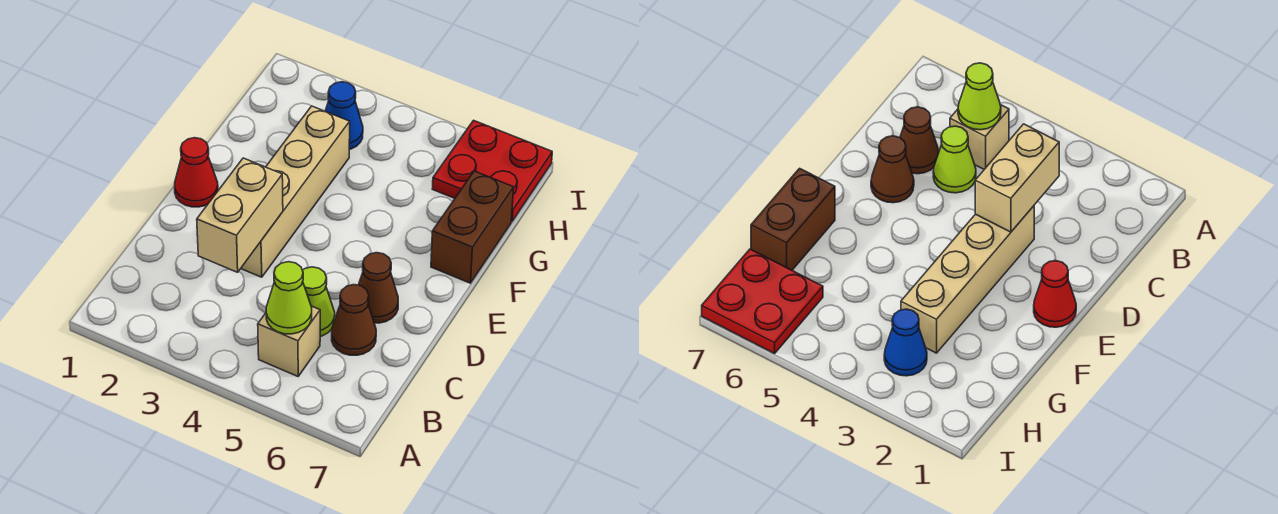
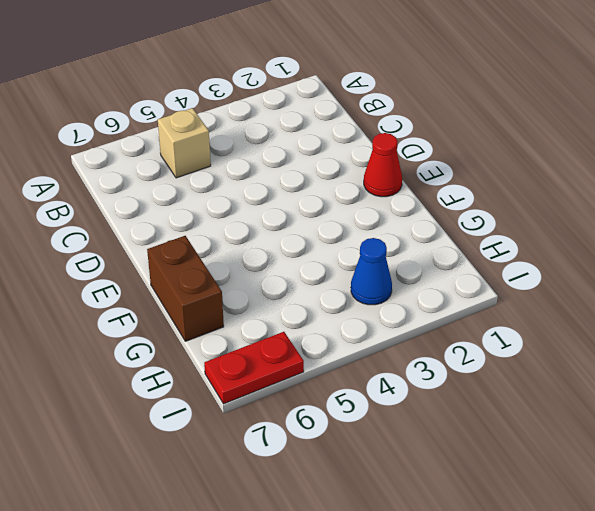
red plate I6:I7 level 1 -> red plate H6:I7 level 1
none -> lime cone C5 level 1
none -> brown cone C6 level 1

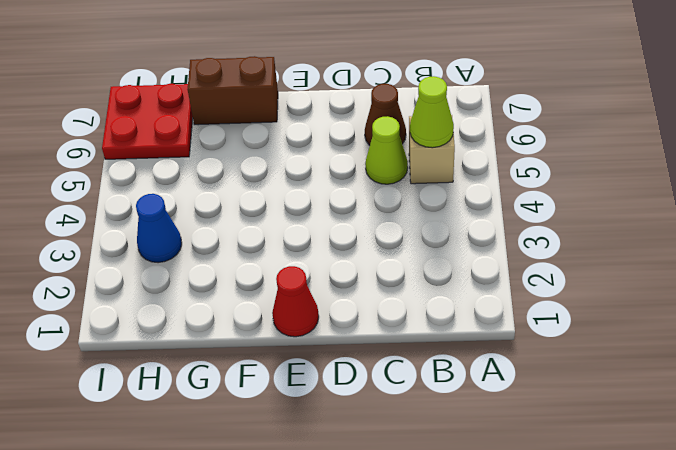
none -> tan brick D3:G3 level 1
none -> brown cone D6 level 1

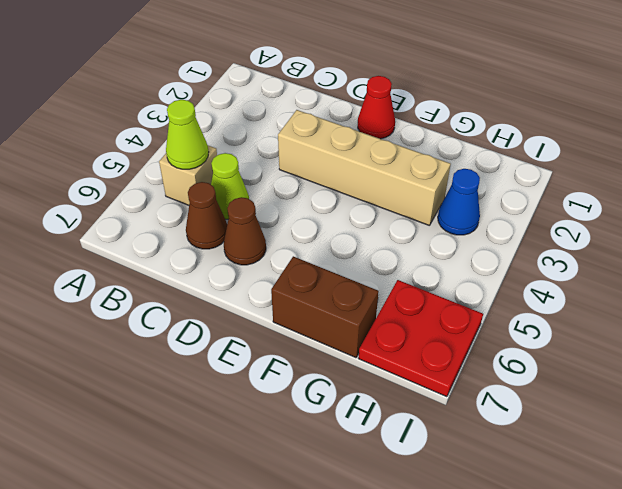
none -> tan brick C3:D3 level 2

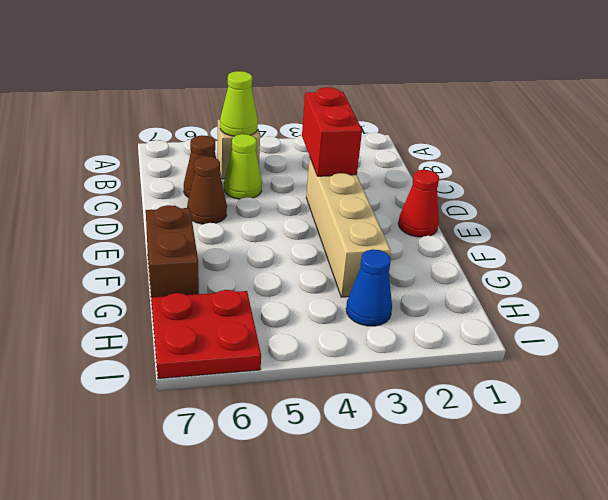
red brick C3:D3 level 2 -> tan brick C3:D3 level 2

